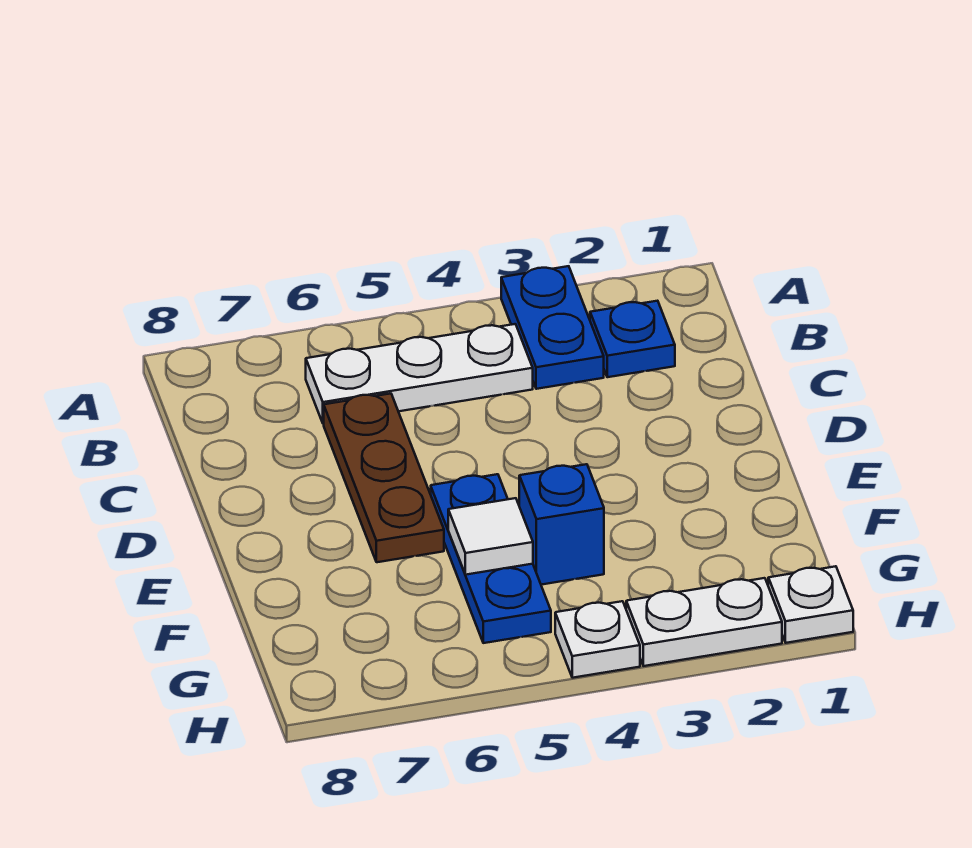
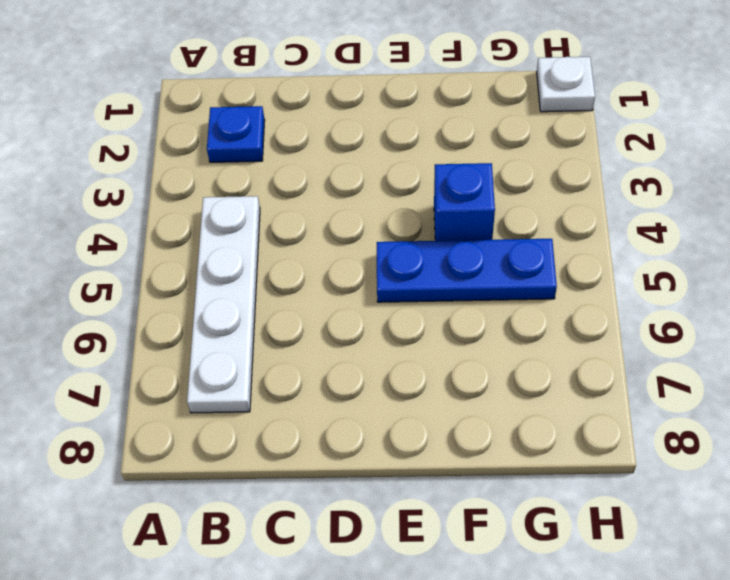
white plate B4:B7 level 1 -> white plate B4:B6 level 1
none -> blue plate A3:B3 level 1
none -> brown plate C6:E6 level 1

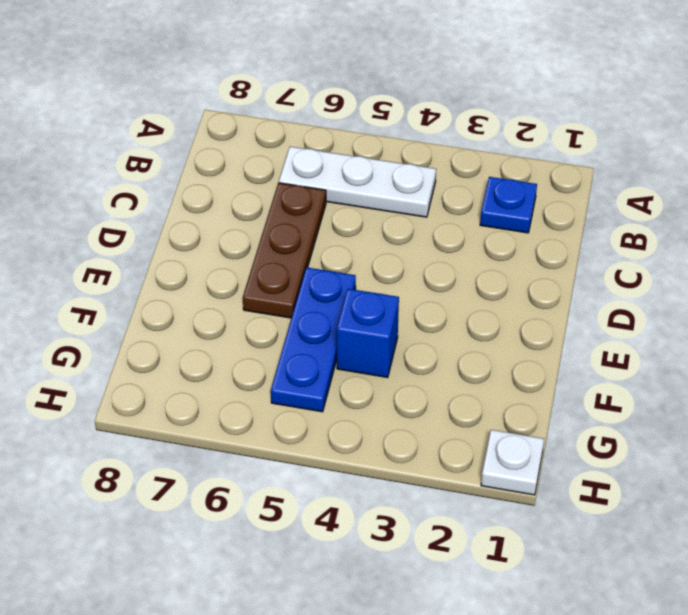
none -> blue plate A3:B3 level 1
none -> white plate H2:H3 level 1

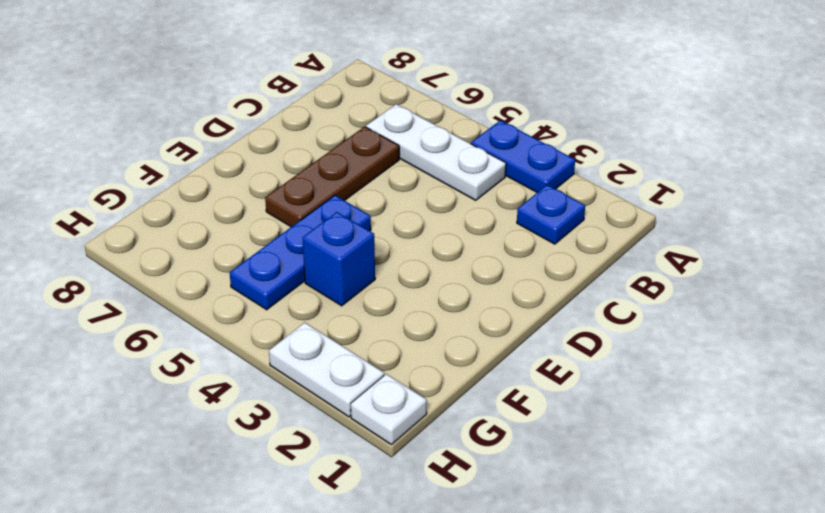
blue plate A3:A4 level 1 -> blue plate A3:B3 level 1
none -> white plate H4 level 1
none -> white tile F5 level 2

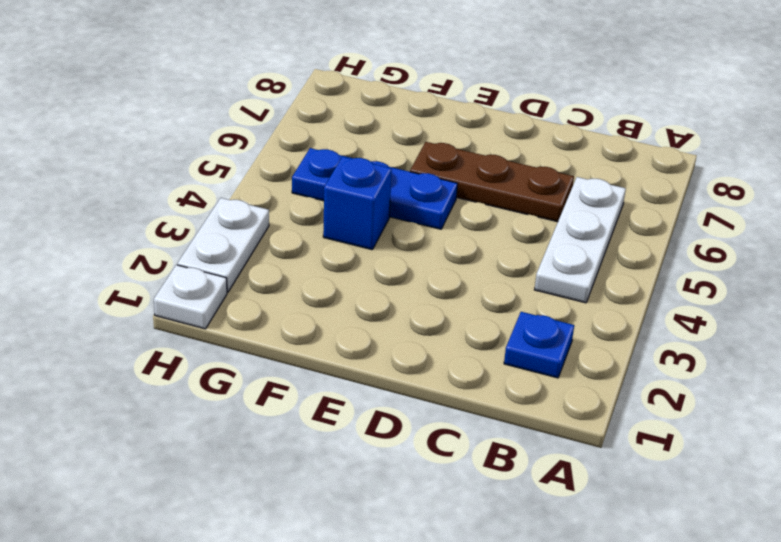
none -> blue plate A3:B3 level 1
none -> white plate H4 level 1

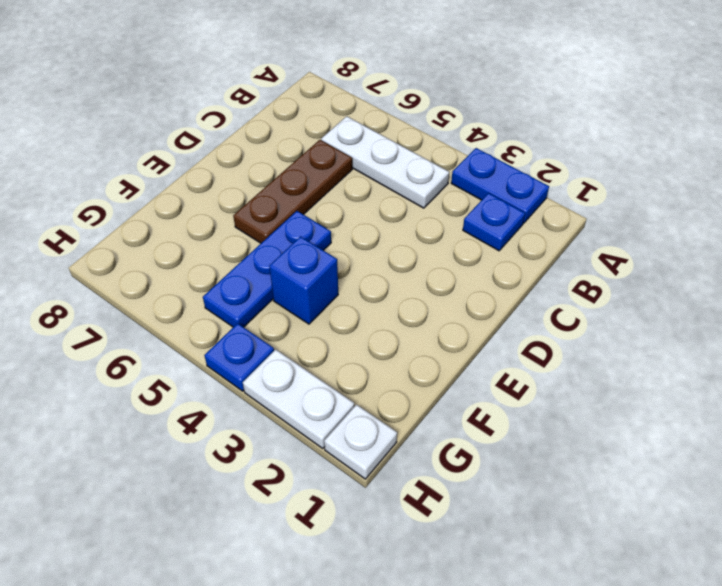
blue plate A2:A3 level 1 -> blue plate A3:B3 level 1
blue plate H4 level 1 -> white plate H4 level 1
none -> white tile F5 level 2

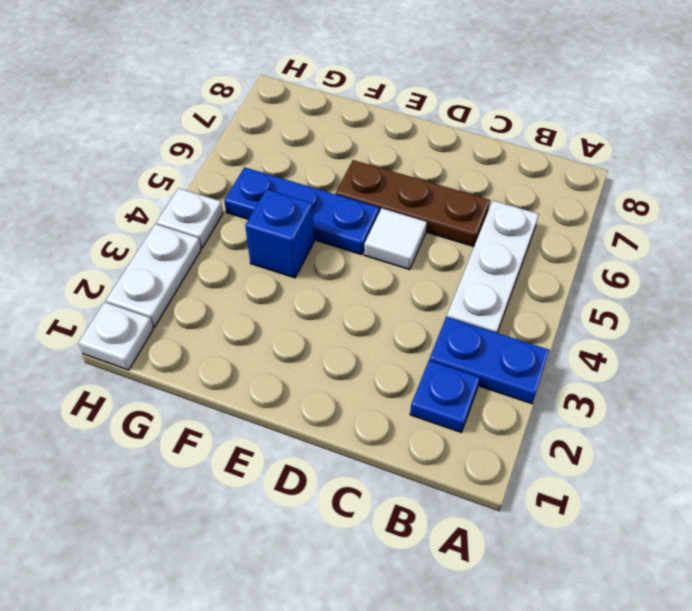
white tile D5 level 1 -> white tile F5 level 2

